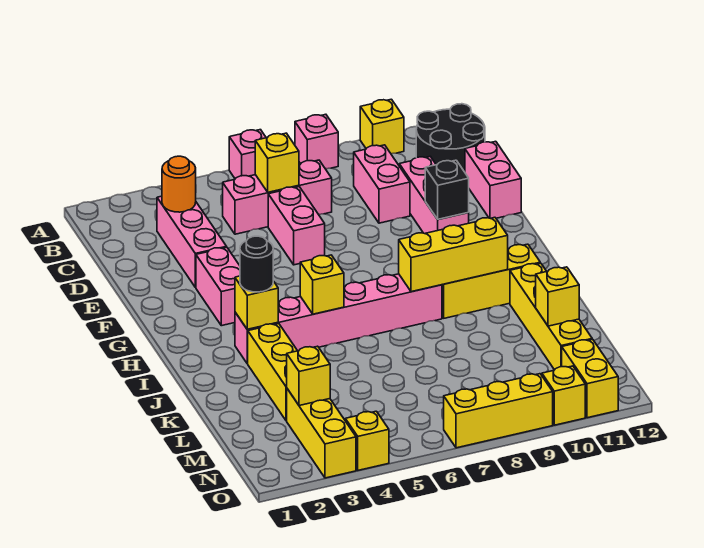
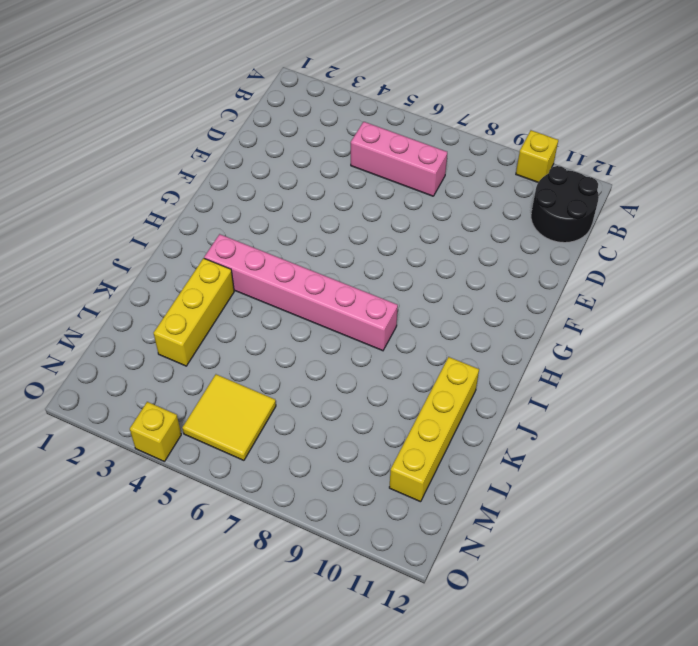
yellow tile M5:N6 level 1 -> none
none -> pink brick A6 level 1
none -> pink brick A8 level 1
none -> pink brick C3:E3 level 1

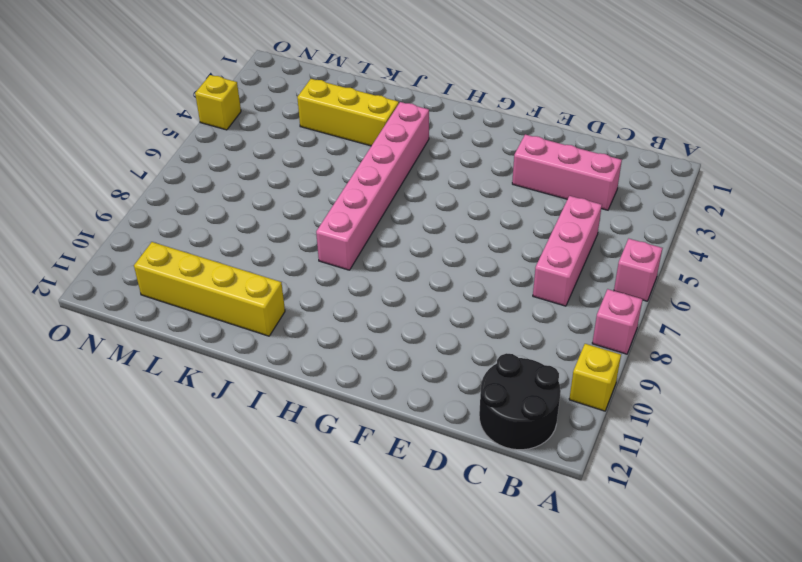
none -> pink brick C9:D9 level 1
none -> pink brick D6:E6 level 1
none -> pink brick D10:F10 level 1

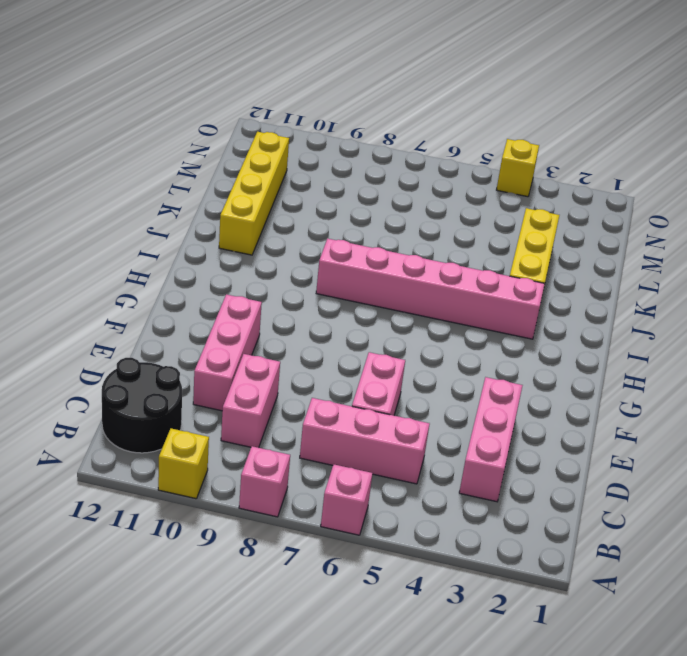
none -> pink brick D12:E12 level 1
none -> pink brick F3:G3 level 1
none -> yellow brick I9:I11 level 1

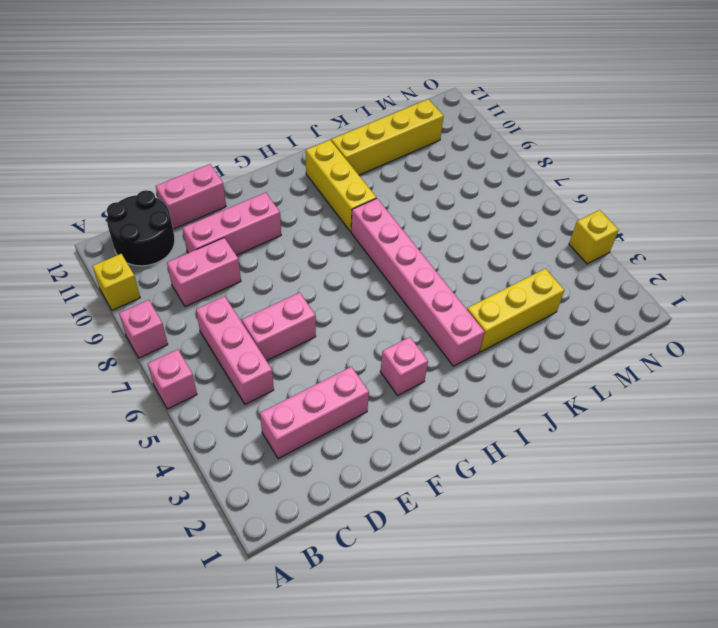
pink brick G3 level 1 -> pink brick F3:G3 level 1
none -> yellow brick M3:O3 level 1
none -> yellow brick N11:O11 level 1
none -> yellow brick O7:O9 level 1

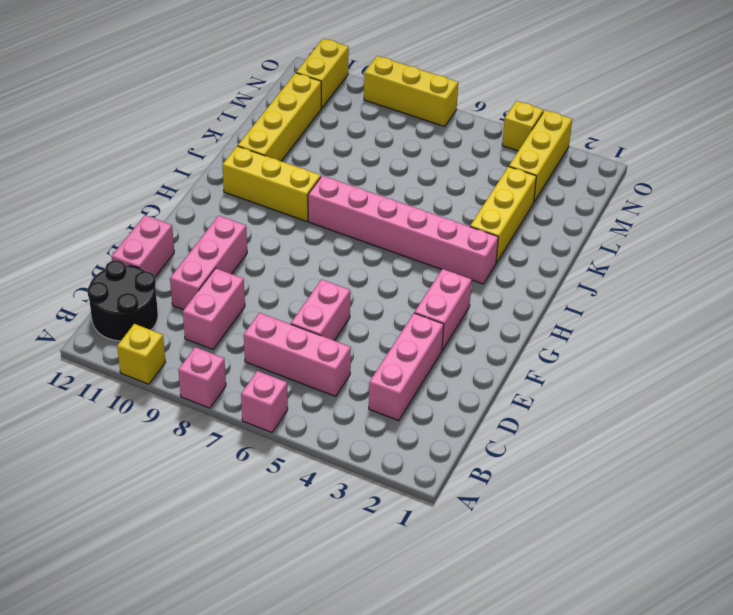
none -> yellow brick O10 level 1
none -> orange round brick C3 level 2
none -> yellow brick C6 level 2

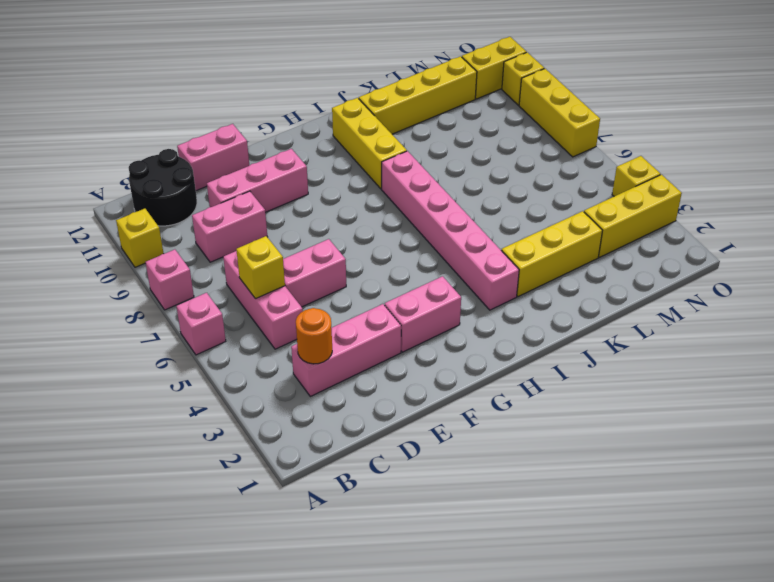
none -> black brick F10 level 2
none -> yellow brick I3 level 2
none -> yellow brick I5 level 2

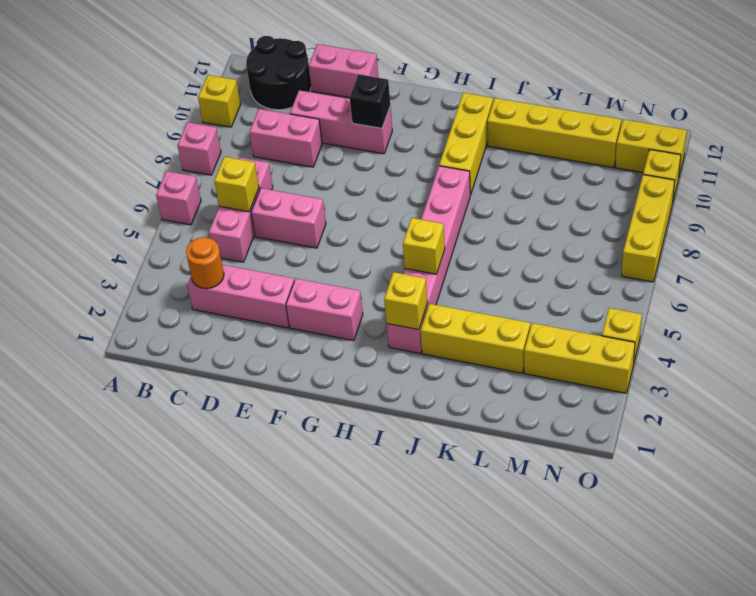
none -> yellow brick I8:I10 level 2
none -> yellow brick L11 level 2
none -> yellow brick M3 level 2

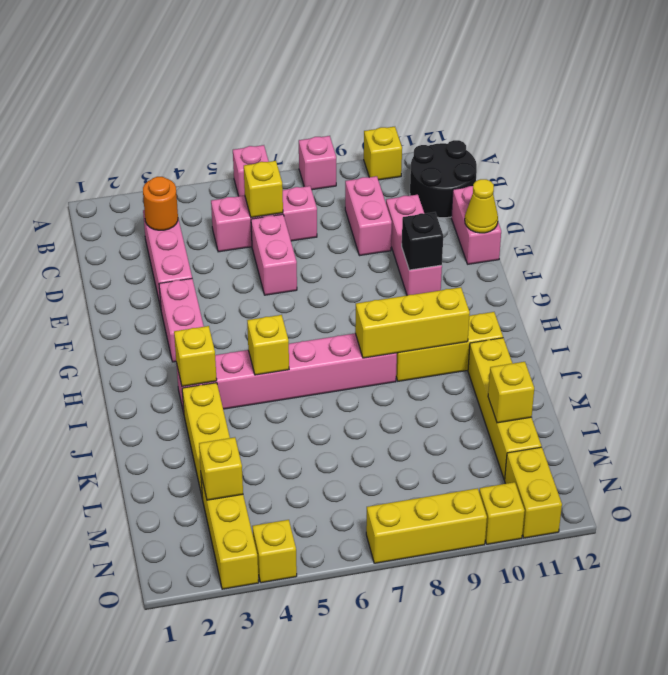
yellow cone E12 level 2 -> none
none -> black round brick I3 level 3

